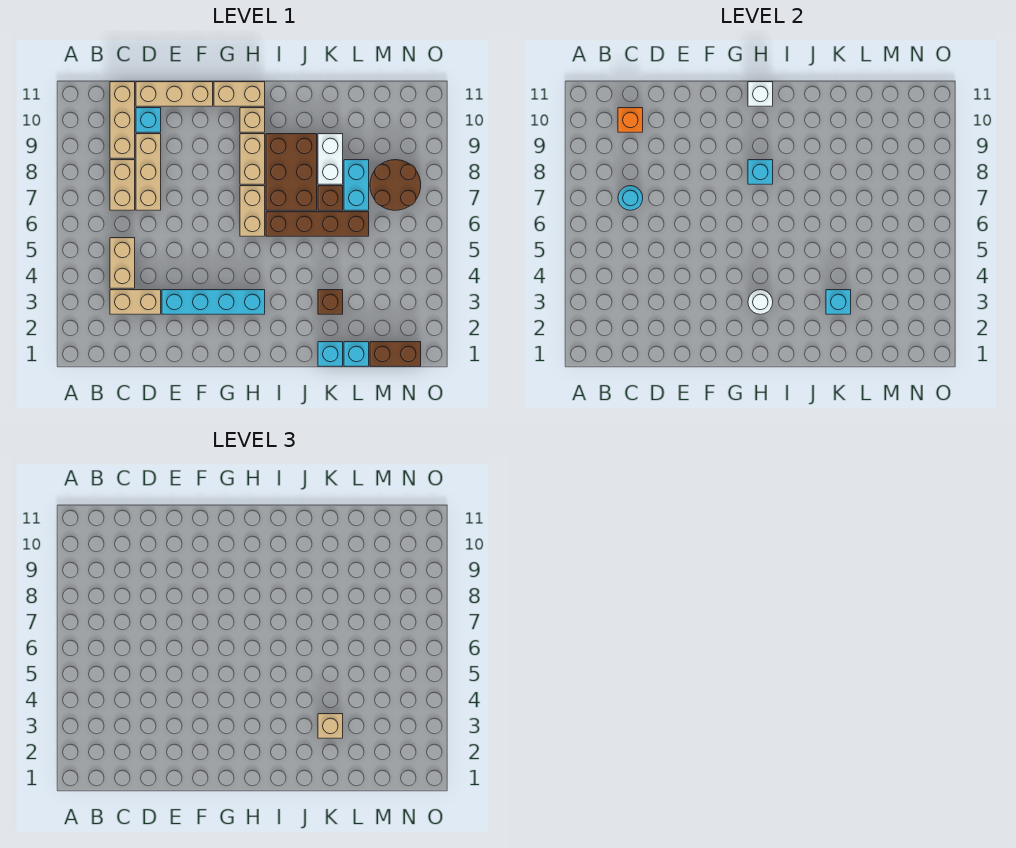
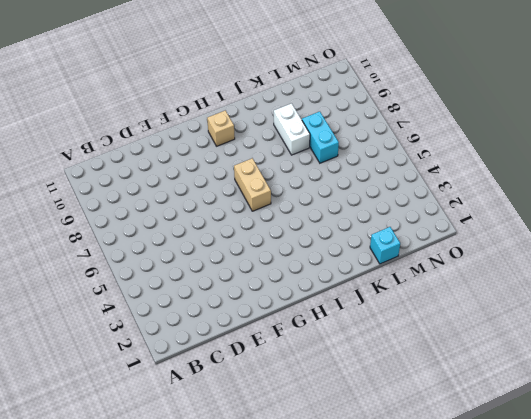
none -> tan brick C3:D3 level 1
none -> tan brick C4:C5 level 1
none -> tan brick C7:C8 level 1

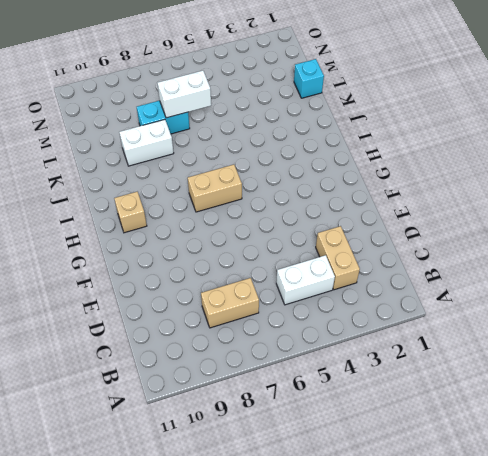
white brick C4:C5 level 1 -> tan brick C4:C5 level 1
white brick L6:L7 level 2 -> none
none -> tan brick C9:C11 level 1
none -> tan brick D7:D9 level 1
none -> cyan brick D10 level 1

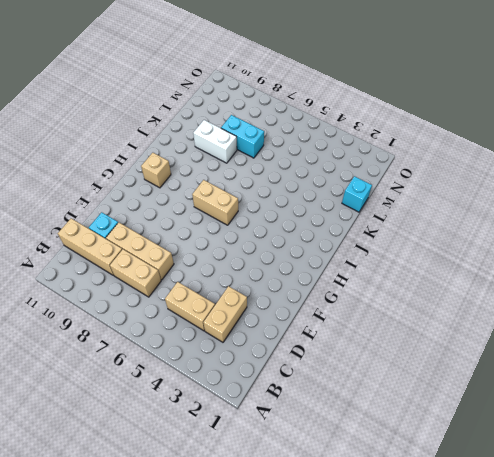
none -> tan brick D11:F11 level 1
none -> cyan brick E3:H3 level 1
none -> tan brick G11:H11 level 1

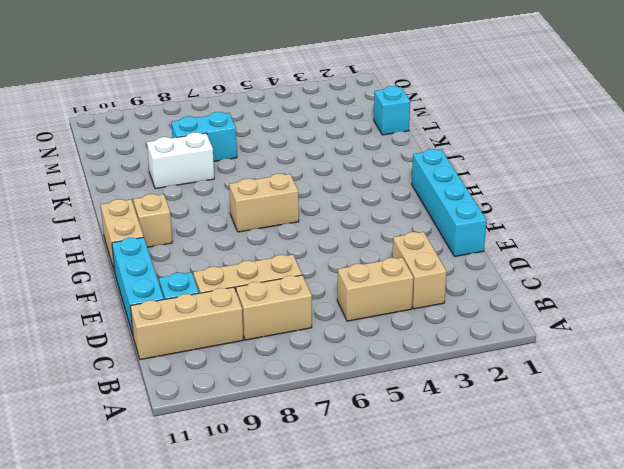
cyan brick D11:F11 level 1 -> tan brick D11:F11 level 1
cyan brick E1:H1 level 1 -> cyan brick E3:H3 level 1
none -> tan brick H8:H9 level 1
none -> brown brick I6:L6 level 1
none -> brown brick I7:J9 level 1

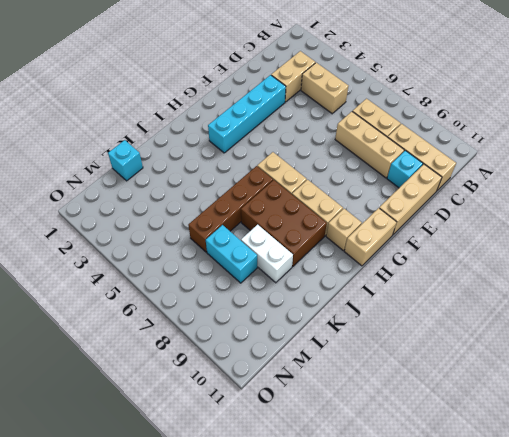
none -> cyan brick K1 level 1
none -> brown brick K3 level 1
none -> brown brick K7 level 1

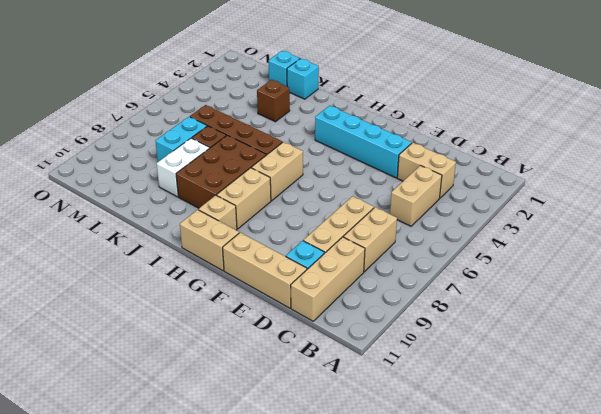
none -> brown brick M1:N1 level 1
none -> brown round brick M7:N8 level 1
none -> cyan round brick C7 level 2

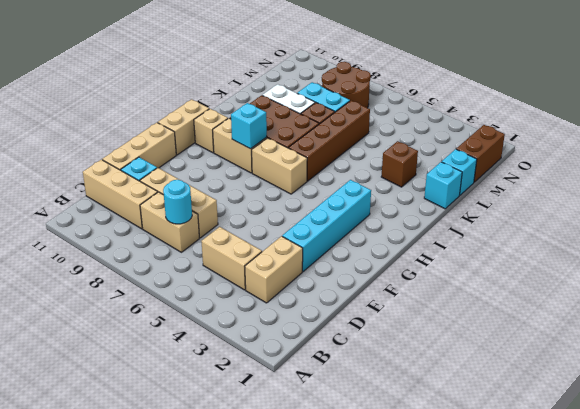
none -> orange brick C10 level 2
none -> white round brick H3 level 2
none -> white brick H11 level 2

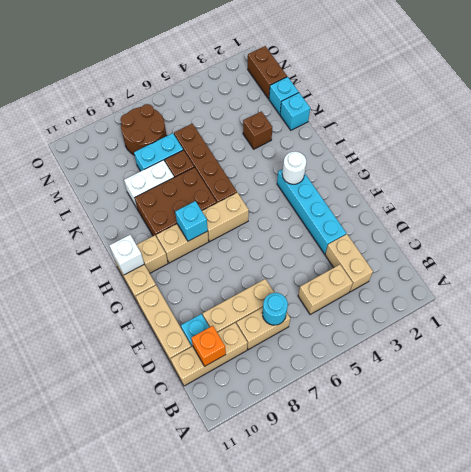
none -> cyan brick K3 level 2
none -> tan brick K3 level 3

